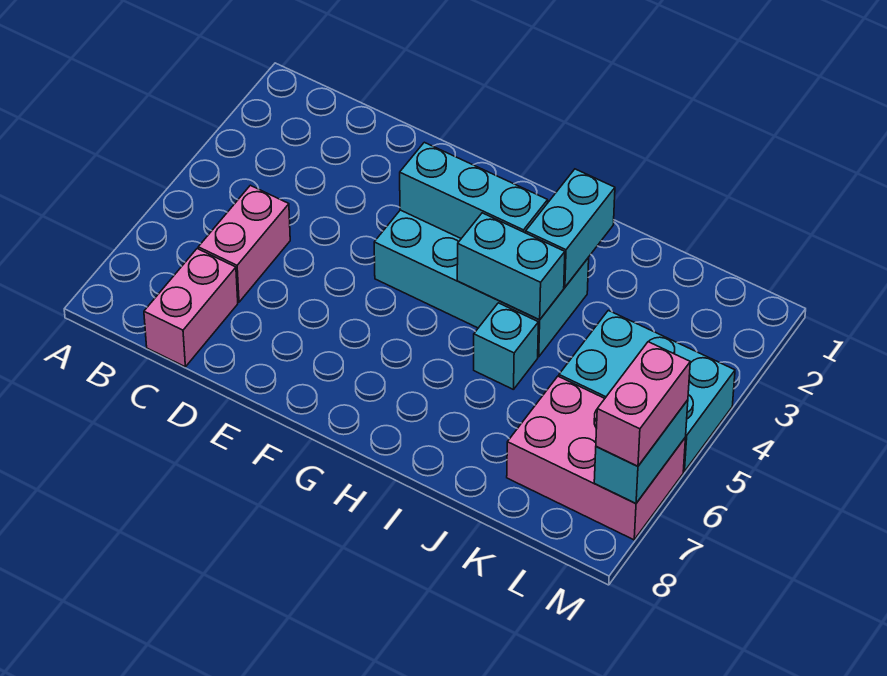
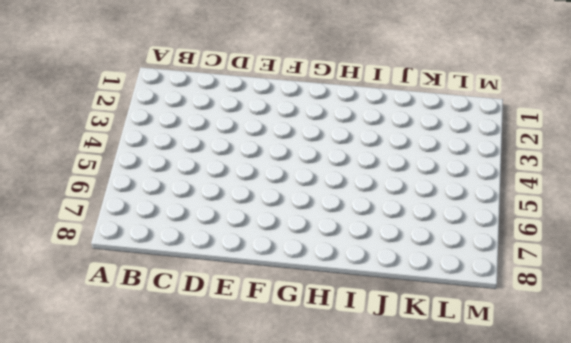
none -> pink brick C5:C6 level 1
none -> pink brick C7:C8 level 1

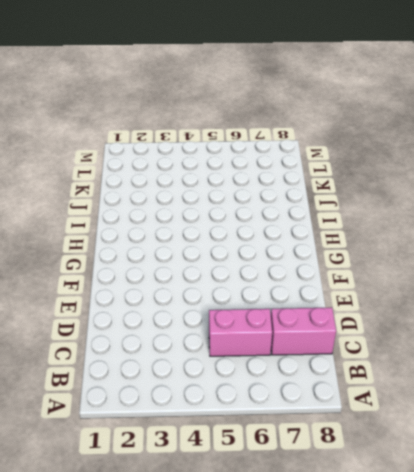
none -> cyan brick F3:I4 level 1
none -> cyan brick I5 level 1

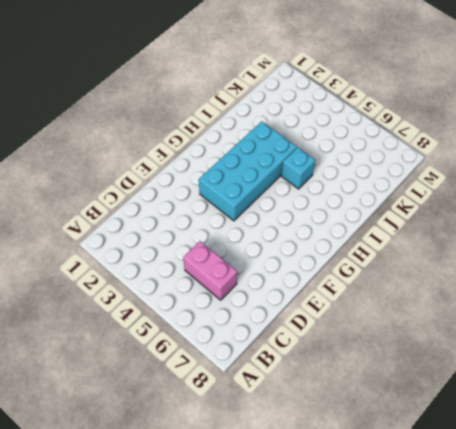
none -> pink brick C7:C8 level 1
none -> cyan brick K4:M5 level 1

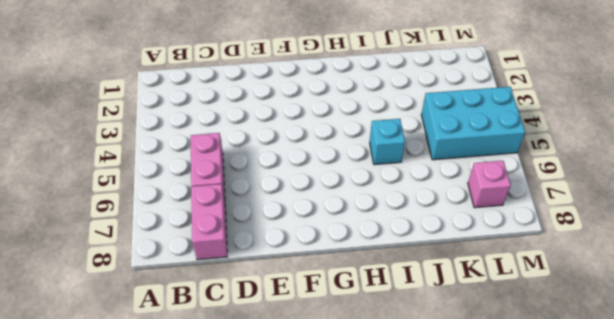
pink brick L7 level 1 -> pink brick K6:M7 level 1
none -> cyan brick F3:I4 level 1
none -> cyan brick F3:H3 level 2

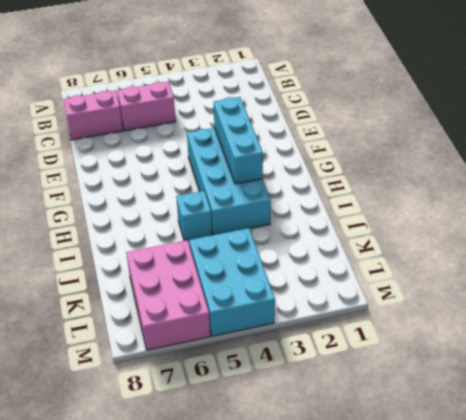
none -> cyan brick H4:I4 level 2
none -> cyan brick I2:I3 level 2

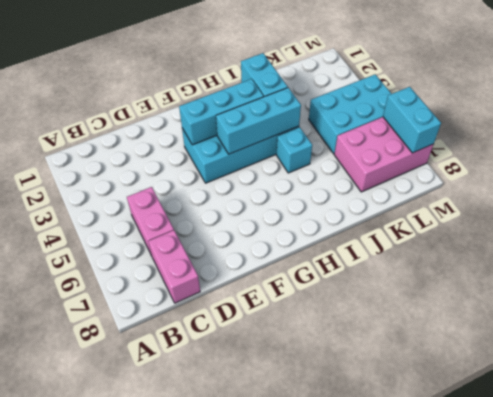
cyan brick G4:I4 level 2 -> cyan brick H4:I4 level 2
none -> pink brick M6:M7 level 3

